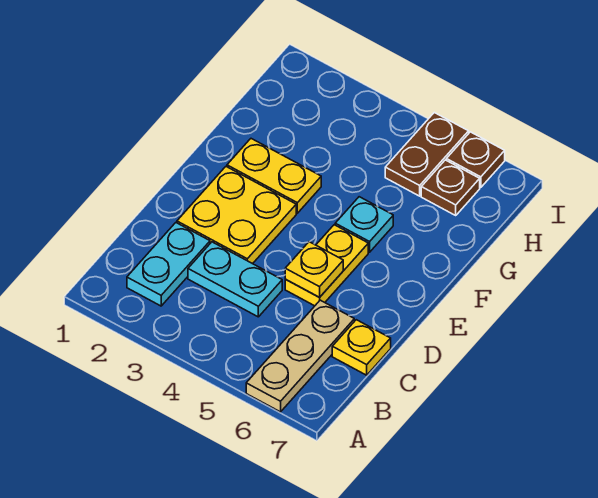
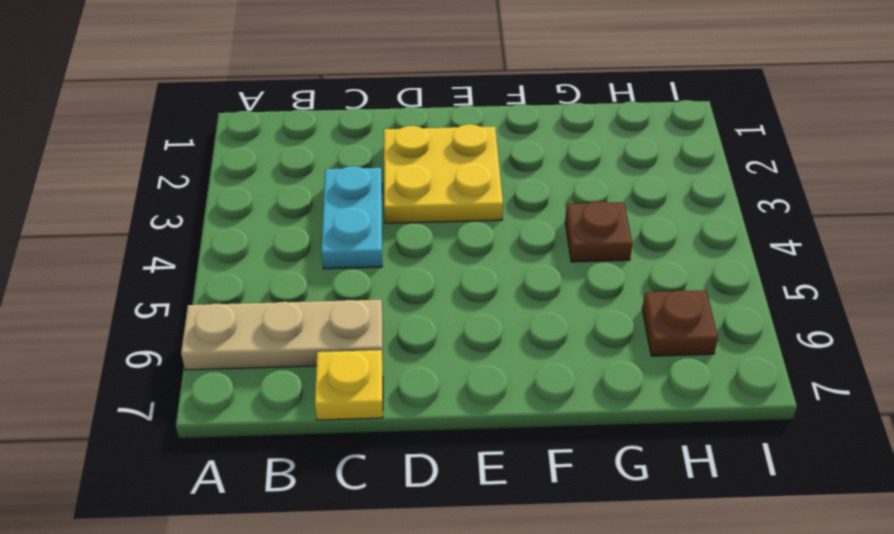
brown plate G4 level 1 -> brown plate I6 level 1
none -> cyan plate B2:C2 level 1
none -> yellow plate D5:E5 level 1
none -> yellow plate F2:F3 level 1

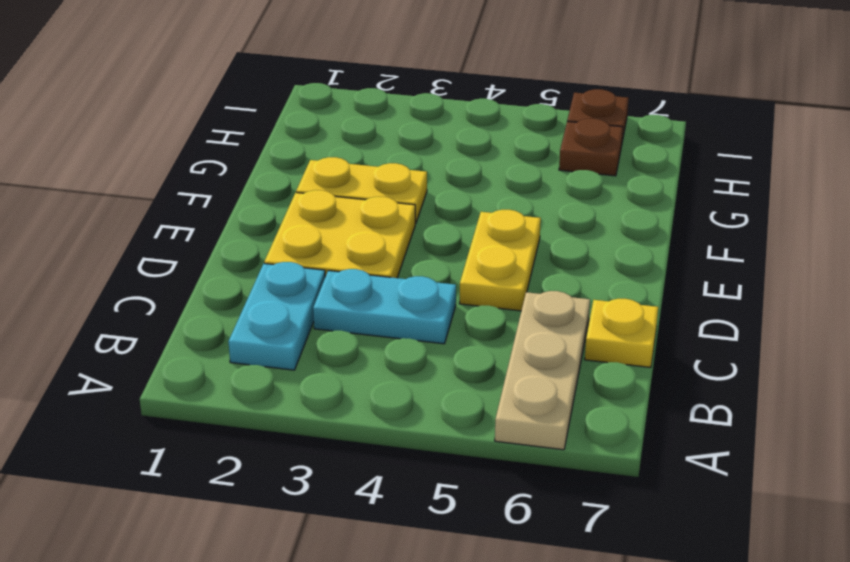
none -> cyan plate F5 level 1
none -> brown plate H5:I5 level 1
none -> yellow plate D5 level 2

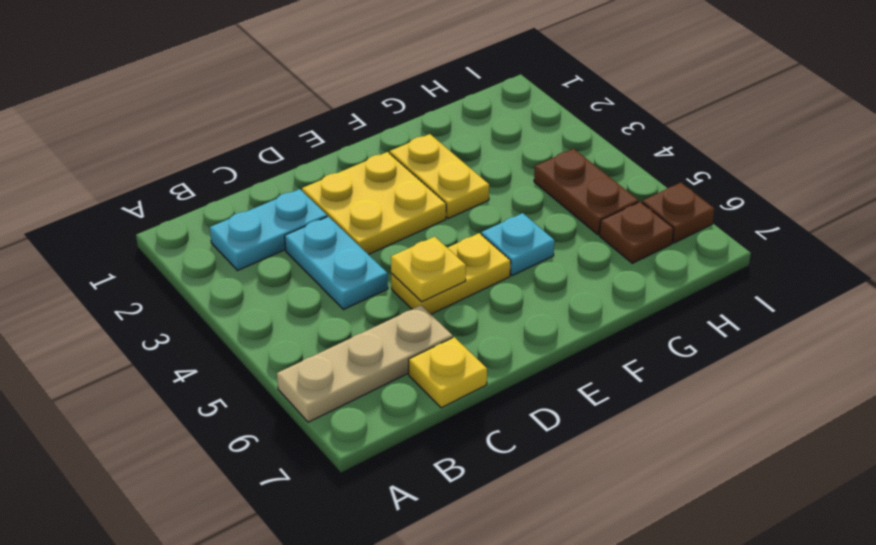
brown plate H4:H5 level 1 -> brown plate H5:I5 level 1

